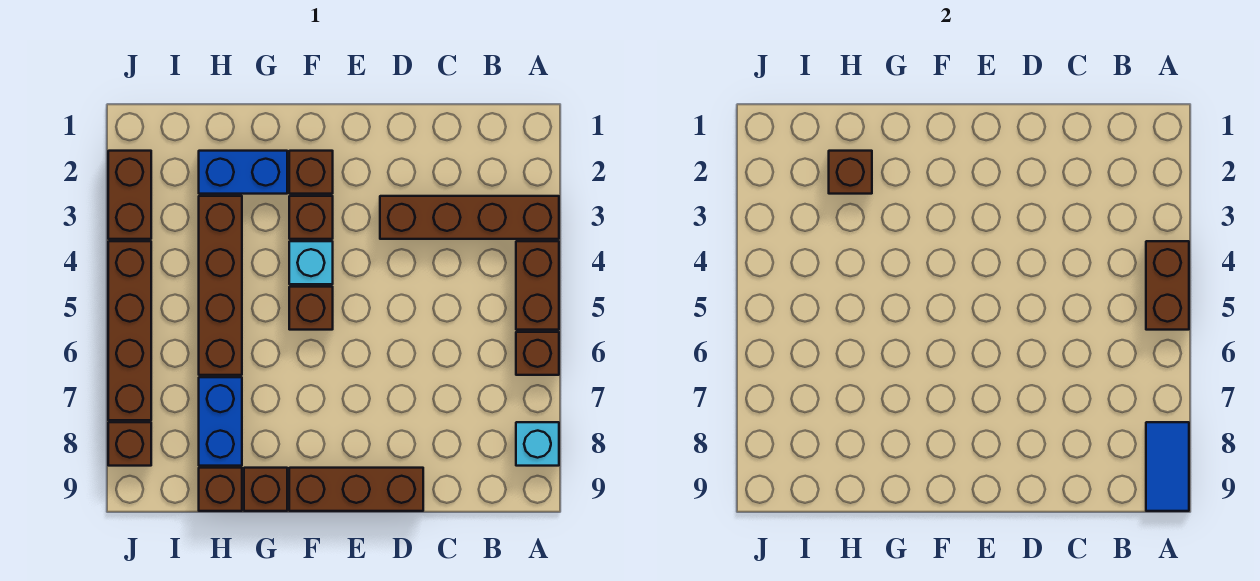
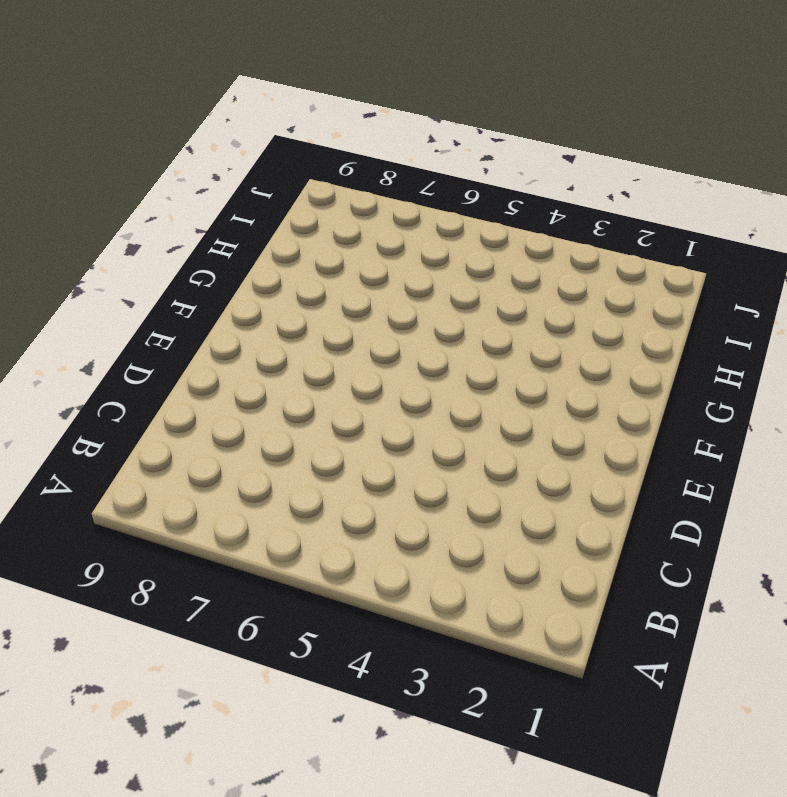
none -> brown brick A3:D3 level 1
none -> brown brick A4:A5 level 1
none -> brown brick A6 level 1

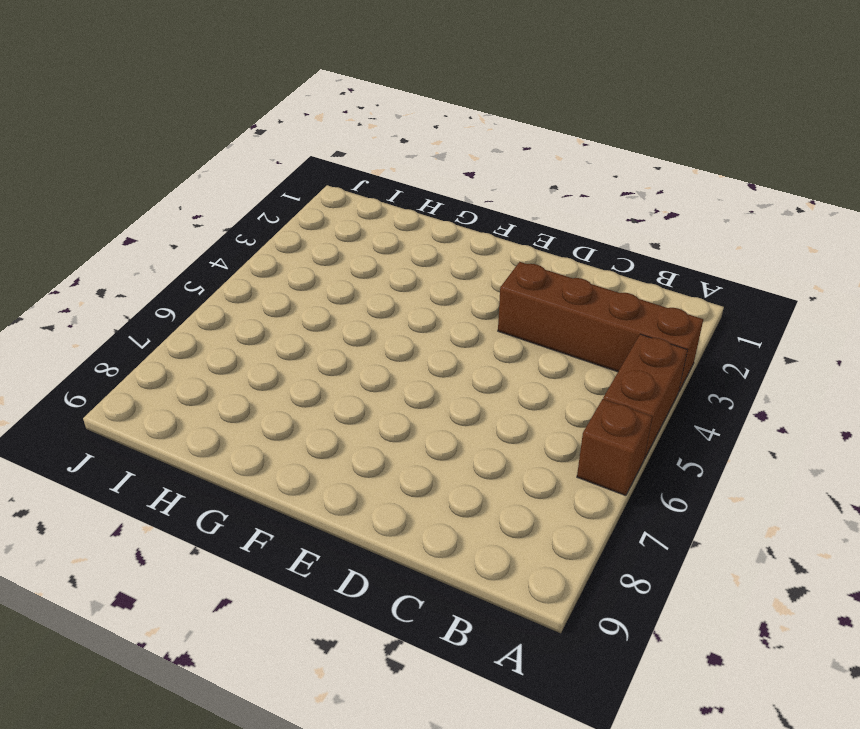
none -> cyan brick A8 level 1
none -> brown brick D9:F9 level 1
none -> brown brick F2 level 1

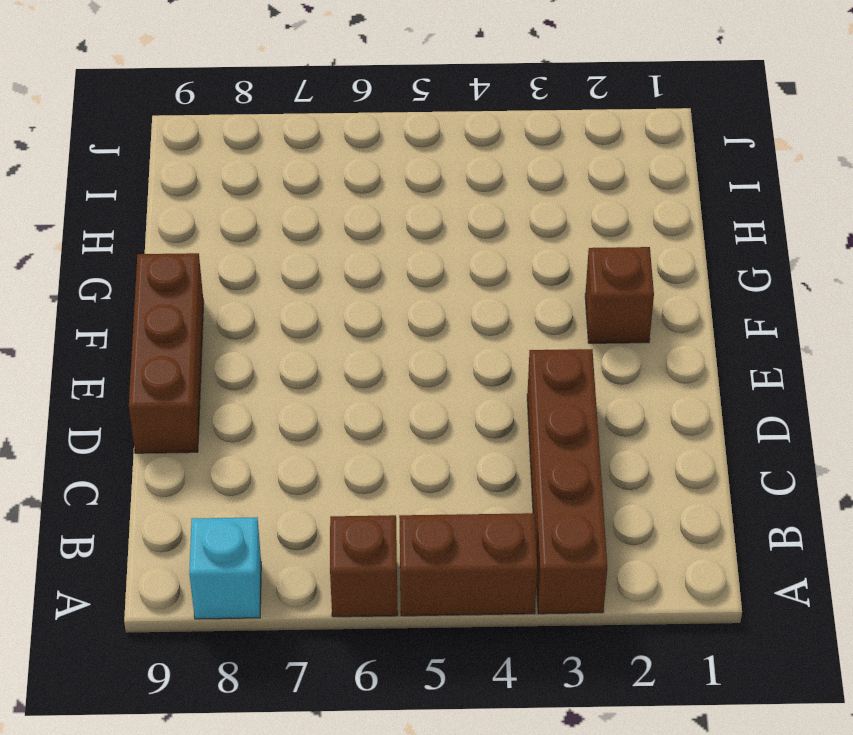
none -> brown brick F3 level 1
none -> cyan brick F4 level 1
none -> brown brick F5 level 1

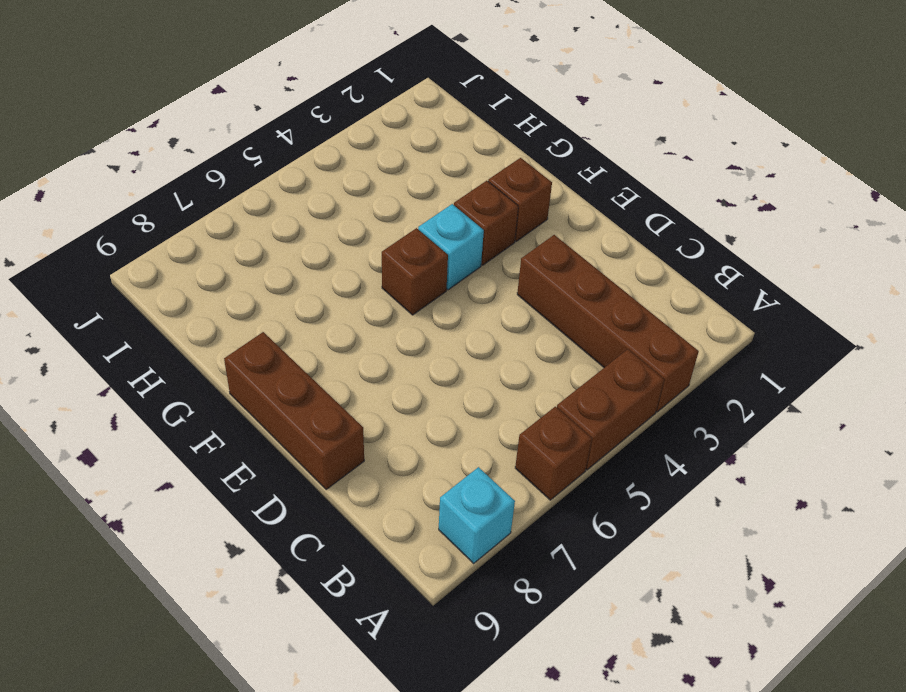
none -> blue brick G2:H2 level 1
none -> brown brick G9 level 1
none -> brown brick H3:H6 level 1

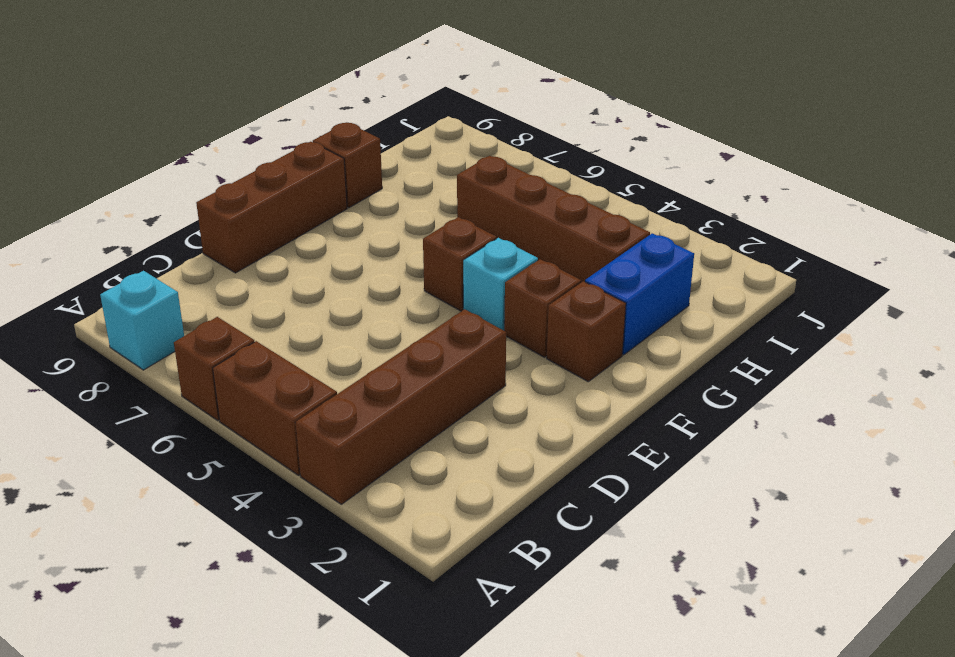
none -> blue brick H7:H8 level 1
none -> brown brick H9 level 1
none -> brown brick J2:J3 level 1

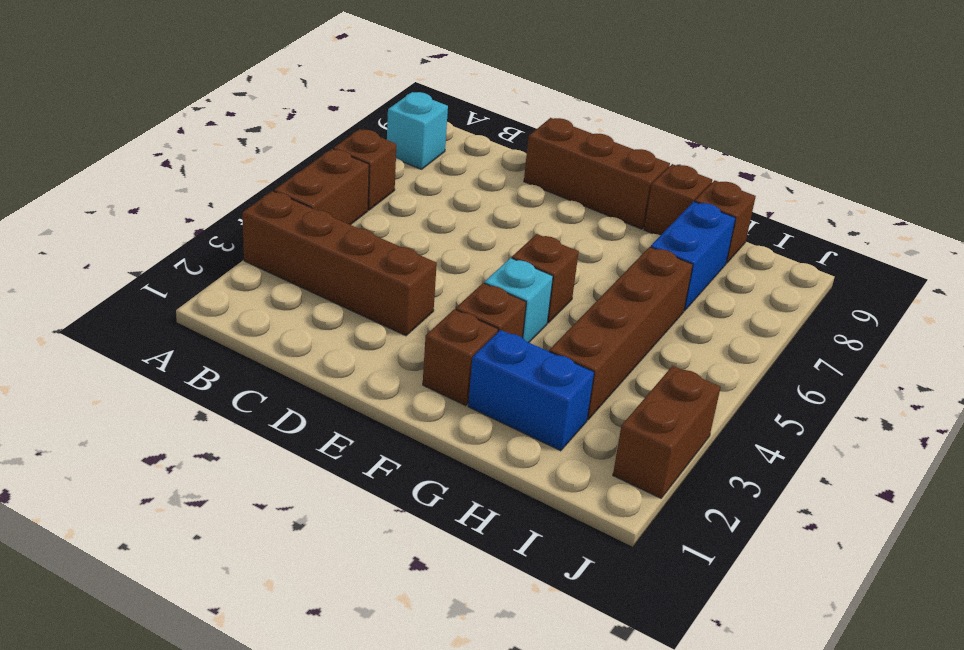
none -> brown brick J4:J7 level 1
none -> brown brick J8 level 1
none -> brown brick A4:A5 level 2

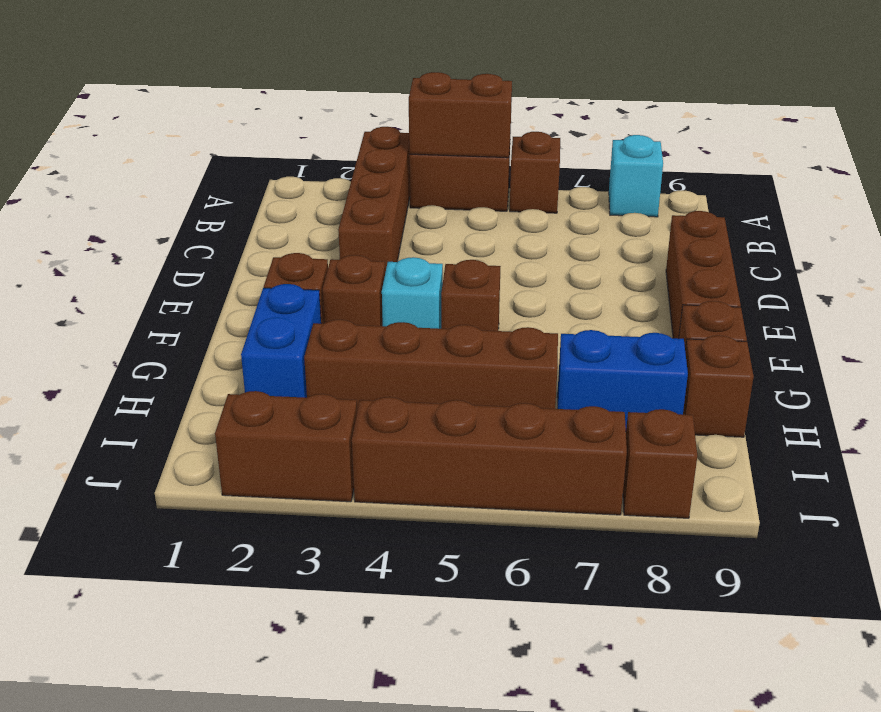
none -> blue tile A8:A9 level 2
none -> brown brick H2 level 2

